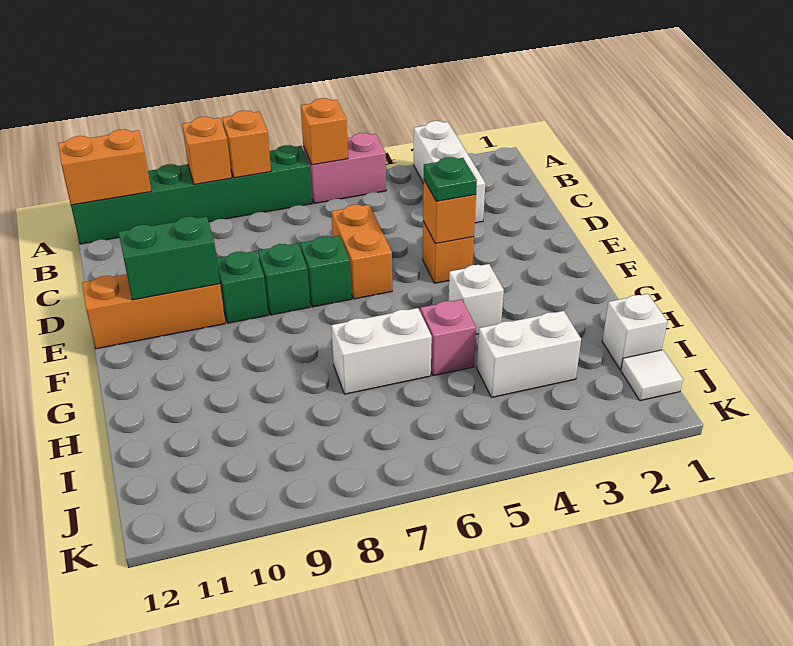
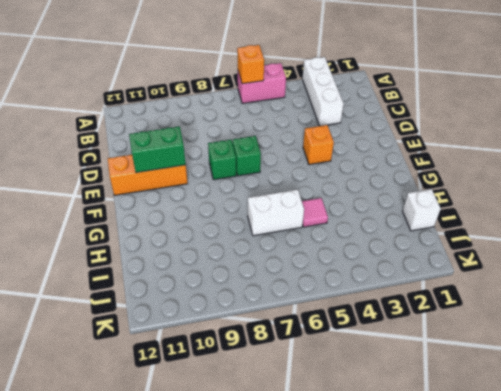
pink tile H5 level 1 -> pink brick H5 level 1
none -> green brick A7:A12 level 1
none -> orange brick D6:E6 level 1
none -> green brick E9 level 1

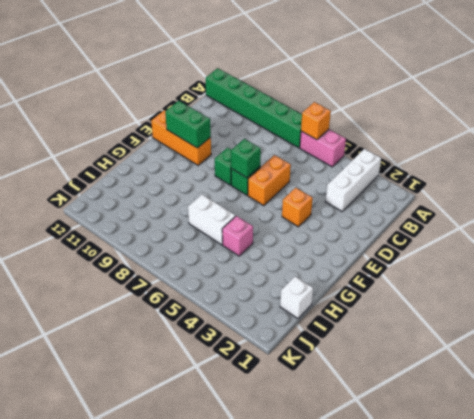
green brick E7 level 2 -> green brick E9 level 1
none -> white brick G4 level 1
none -> white brick I3:I4 level 1
none -> white tile J1 level 1

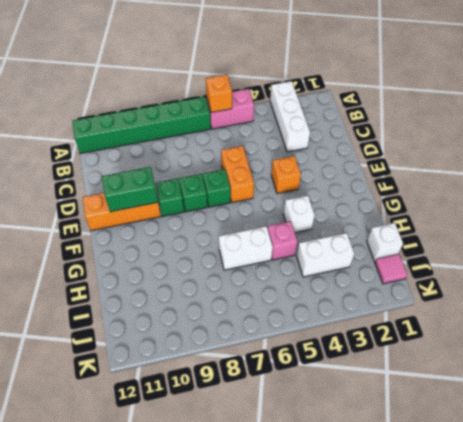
pink tile J1 level 1 -> white tile J1 level 1
none -> orange brick A8 level 2
none -> orange brick A9 level 2
none -> orange brick A11:A12 level 2

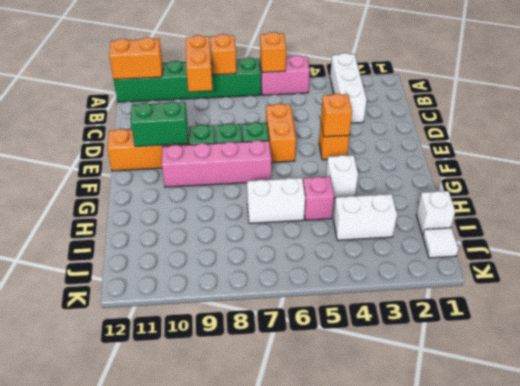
orange brick A9:B9 level 2 -> orange brick A9 level 2
pink brick F7:F10 level 1 -> none
none -> green plate E4 level 3

